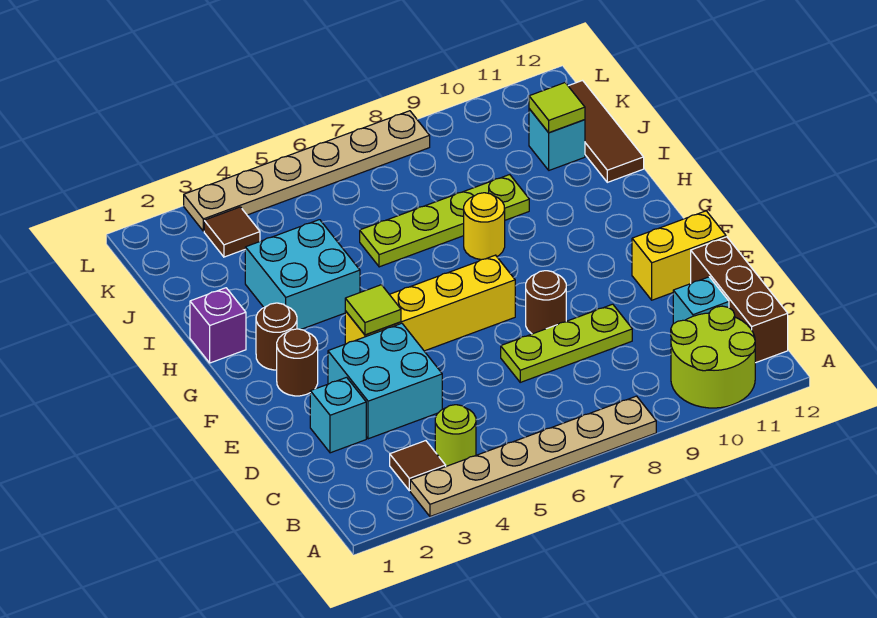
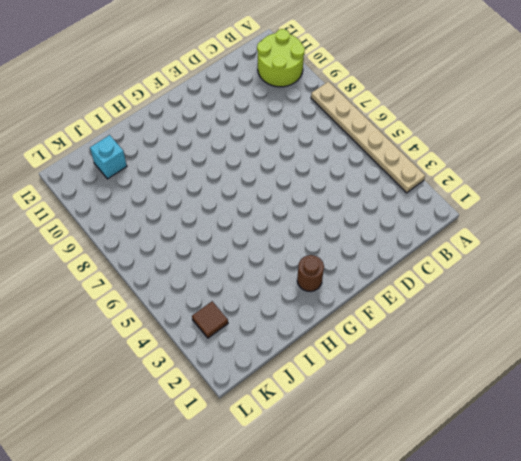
none -> brown tile B3 level 1
none -> lime round brick B4 level 1
none -> brown brick B12:D12 level 1

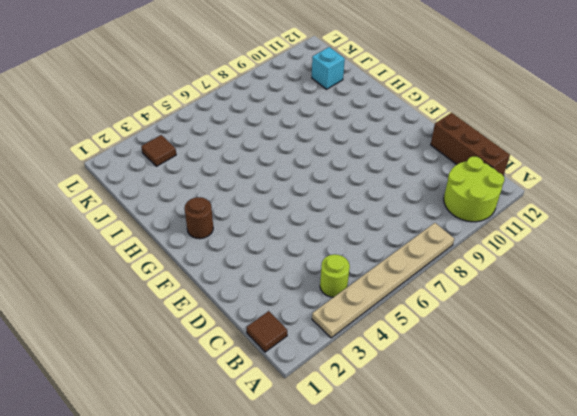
brown tile B1 level 1 -> brown tile B3 level 1
none -> cyan brick C11 level 1
none -> cyan brick D2 level 1
none -> cyan brick D3:E4 level 1

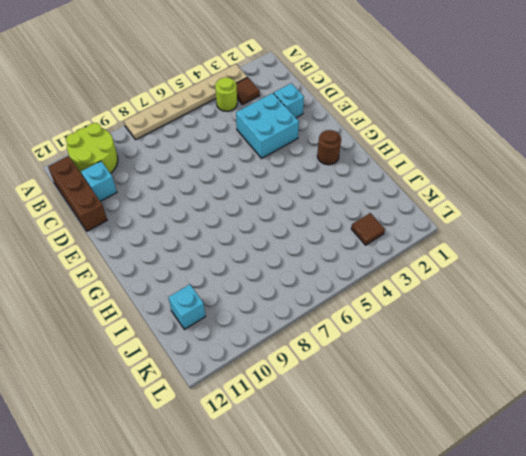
none -> lime plate D7:D9 level 1
none -> brown round brick E8 level 1
none -> yellow brick E11:E12 level 1

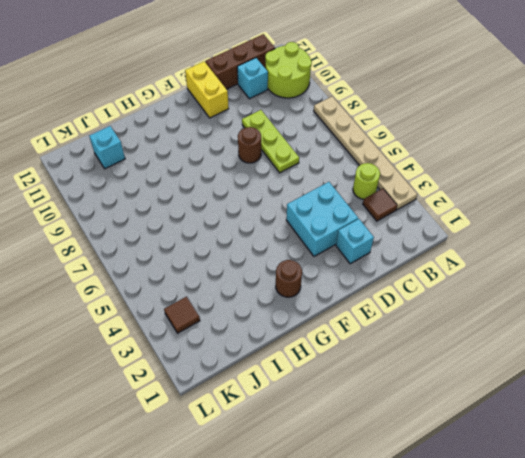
none -> brown round brick F2 level 1
none -> yellow brick F4:F7 level 1
none -> purple brick H1 level 1

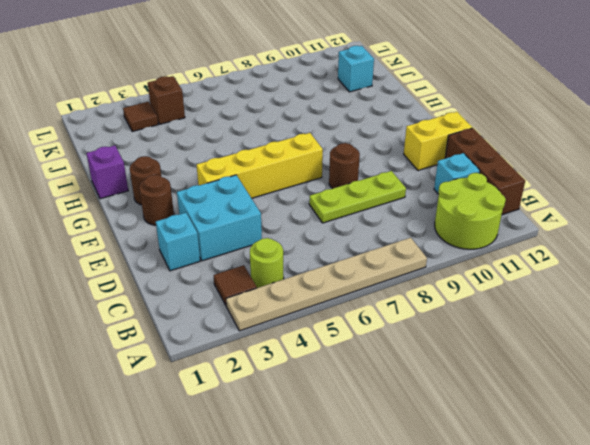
brown brick K4 level 1 -> none
none -> cyan brick H3:I4 level 1
none -> yellow round brick H8 level 1
none -> lime plate I6:I9 level 1

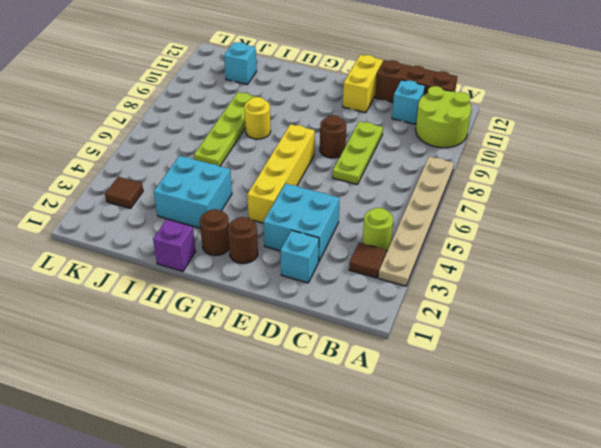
none -> brown tile I12:K12 level 1
none -> tan plate L3:L8 level 1
none -> lime tile F4 level 2

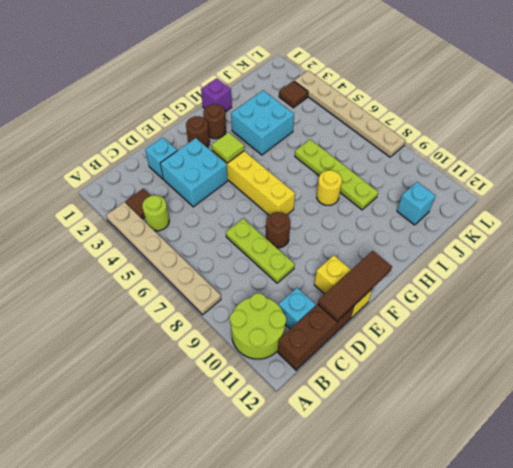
brown tile D12:F12 level 2 -> brown tile I12:K12 level 1
none -> lime tile J11 level 2

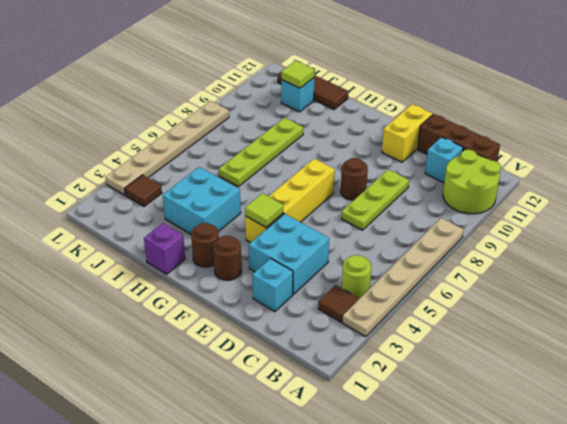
none -> yellow round brick H8 level 1

